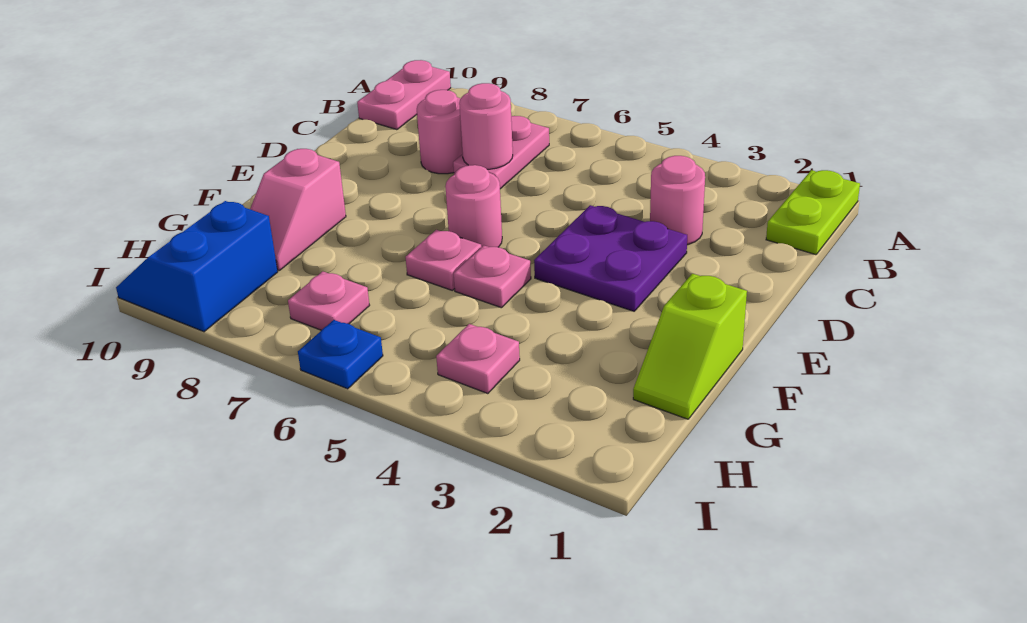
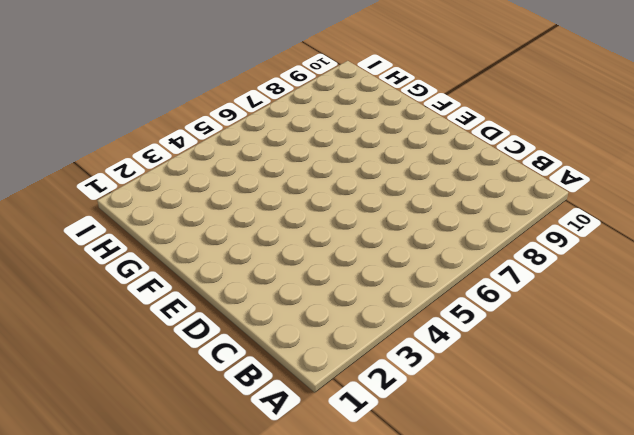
none -> lime plate A1:B1 level 1
none -> pink plate A10:B10 level 1
none -> pink plate B7:C7 level 1

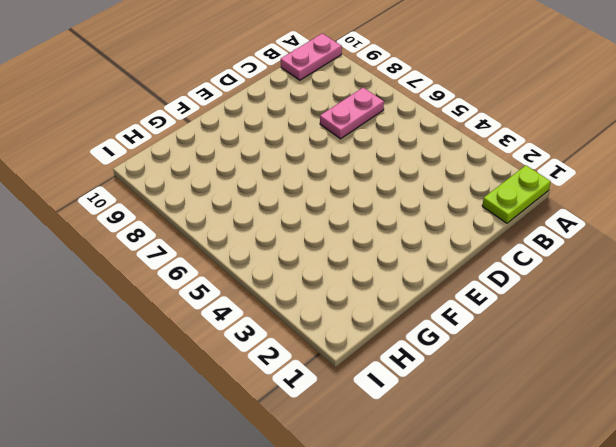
none -> pink round brick C3 level 1
none -> pink round brick C8 level 1
none -> purple plate D3:E4 level 1

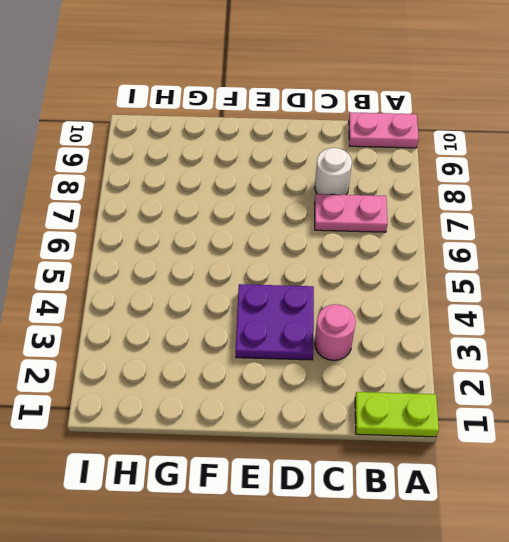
white round brick C8 level 1 -> pink round brick C8 level 1
none -> pink round brick E6 level 1
none -> lime slope F1:G1 level 1 top F
none -> pink plate F5 level 1

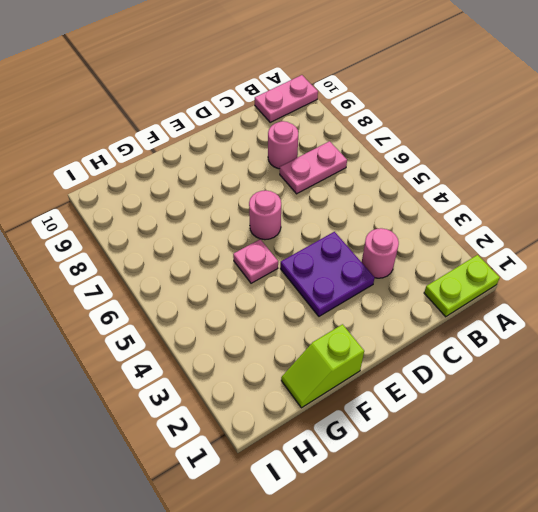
none -> pink plate F6 level 1
none -> pink slope F9:G9 level 1 top F
none -> pink plate H4 level 1

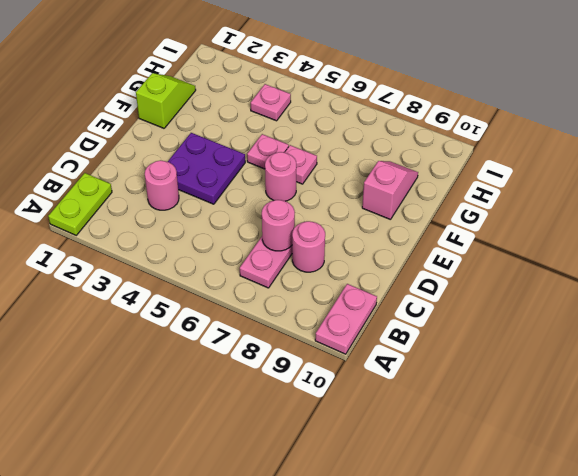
none -> pink plate H7 level 1
none -> blue slope H9:I10 level 1 top 9
none -> blue plate I6 level 1

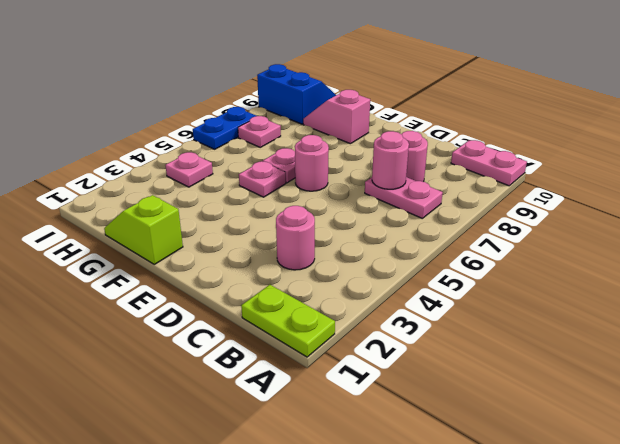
blue plate I6:I7 level 1 -> blue plate I6 level 1
none -> purple plate D3:E4 level 1

